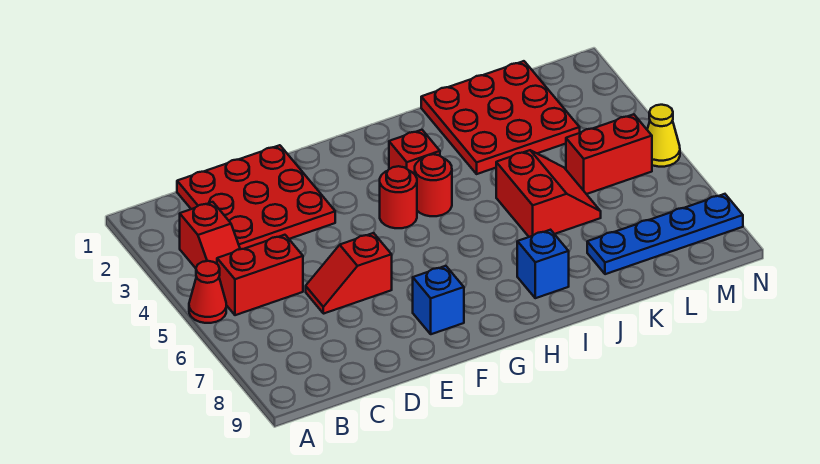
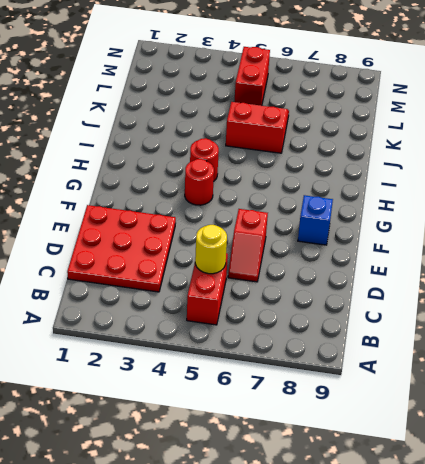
yellow round brick C5 level 2 -> none
none -> red cone A5 level 1
none -> red slope B3:B4 level 1 top 3
none -> red brick H3 level 1

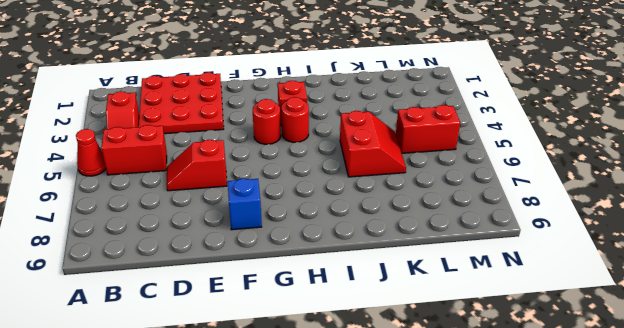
none -> blue brick I8 level 1
none -> red plate J1:L3 level 1
none -> blue plate K8:N8 level 1

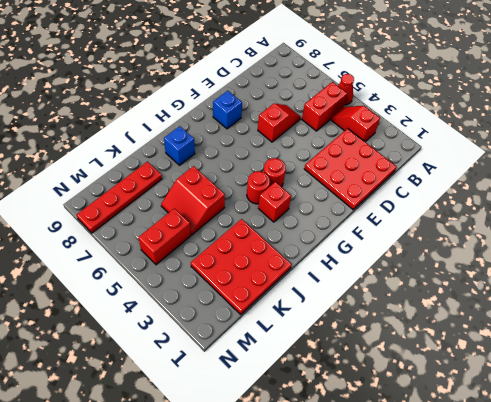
red plate K8:N8 level 1 -> blue plate K8:N8 level 1
none -> yellow cone N5 level 1

